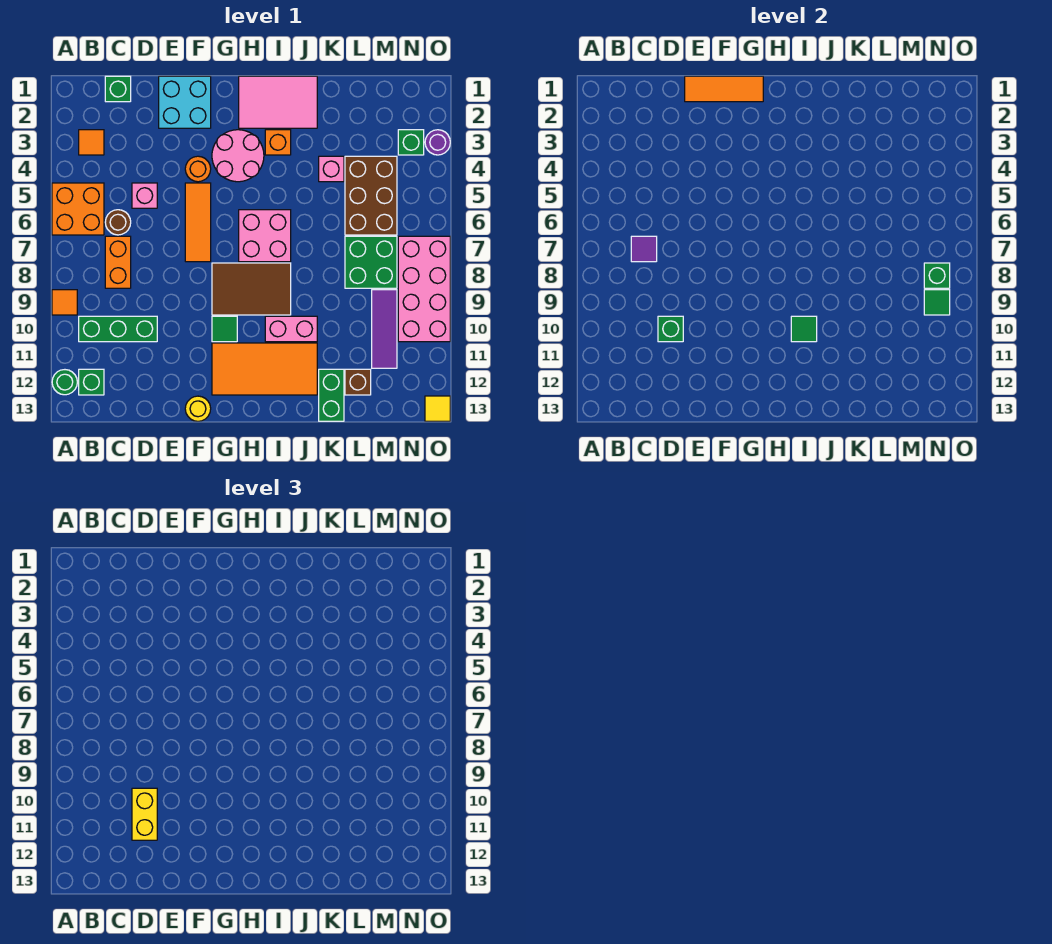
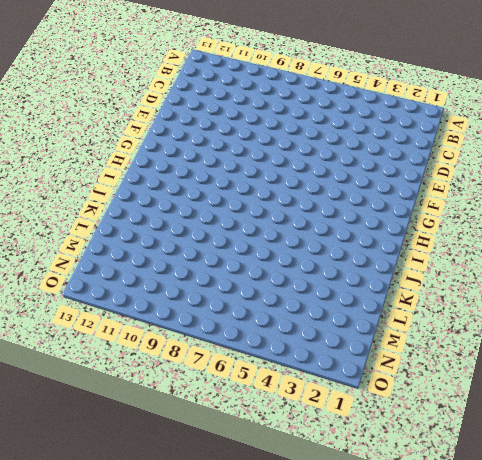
none -> orange brick A5:B6 level 1
none -> orange tile A9 level 1
none -> green round brick A12 level 1
none -> orange tile B3 level 1

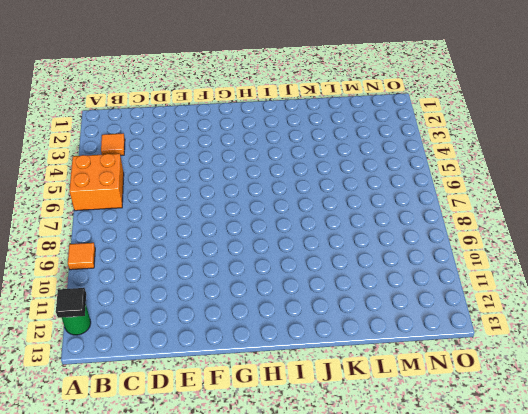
black tile A12 level 2 -> none
none -> green brick B10:D10 level 1
none -> green brick B12 level 1
none -> green brick C1 level 1
none -> brown round brick C6 level 1

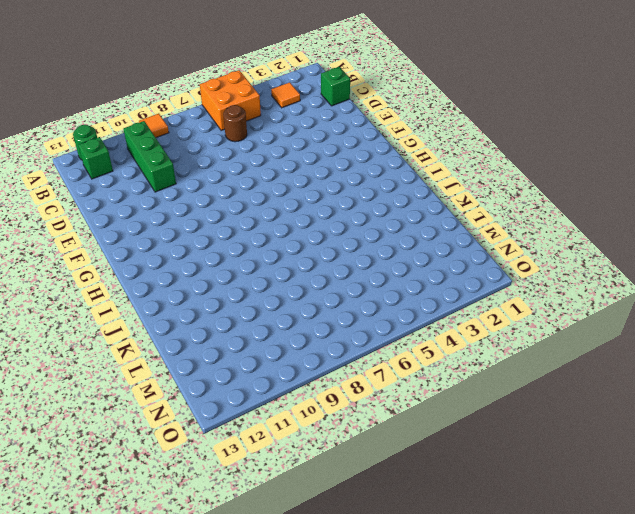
none -> orange brick C7:C8 level 1
none -> pink brick D5 level 1
none -> cyan brick E1:F2 level 1
none -> orange round brick F4 level 1

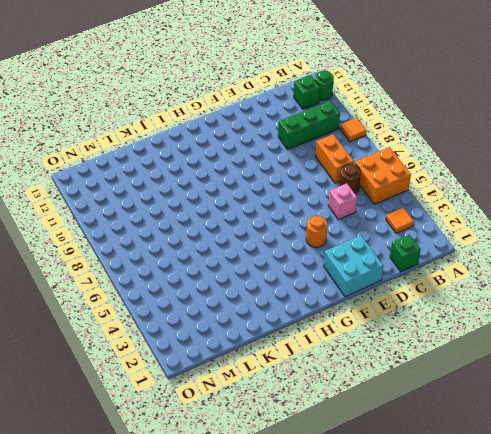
none -> orange tile F5:F7 level 1
none -> yellow round brick F13 level 1
none -> pink round brick G3:H4 level 1
none -> brown tile G8:I9 level 1

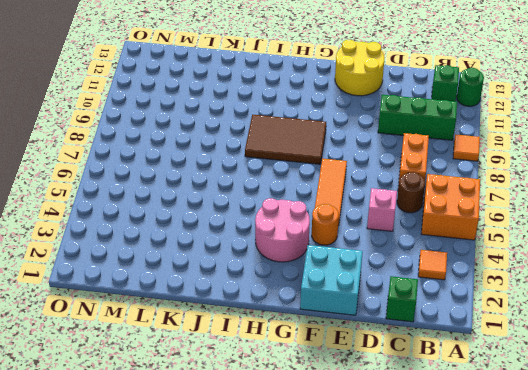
yellow round brick E12:F13 level 1 -> yellow round brick F13 level 1
none -> green tile G10 level 1
none -> orange tile G11:J12 level 1
none -> pink tile H1:J2 level 1
none -> pink brick H6:I7 level 1

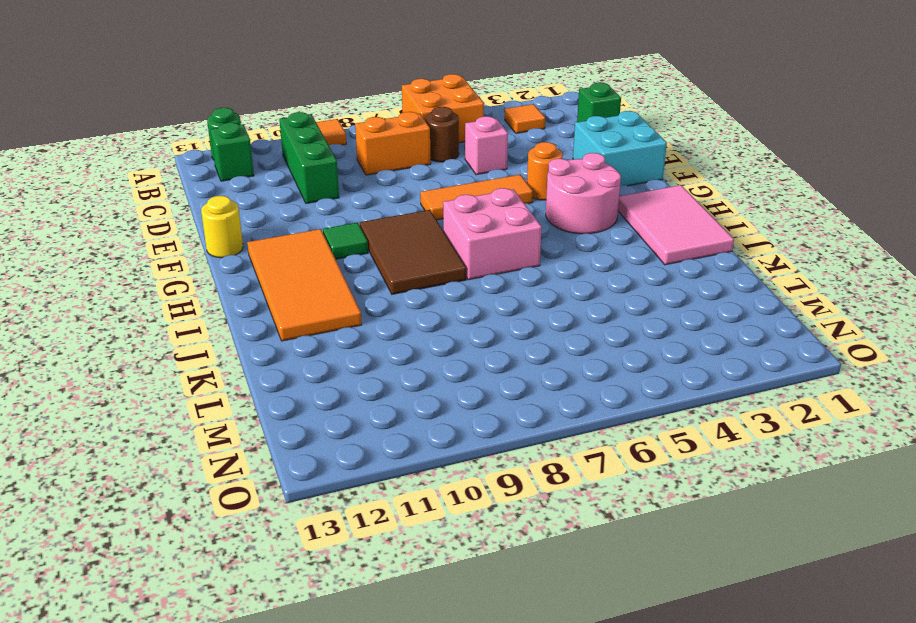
none -> orange brick I3 level 1
none -> pink brick I10:J10 level 1
none -> pink brick K4 level 1
none -> green brick K12:K13 level 1

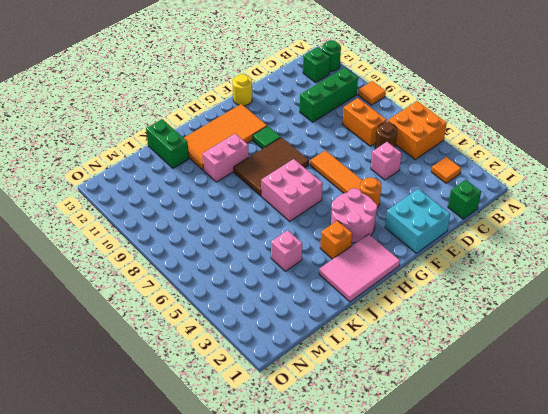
none -> brown brick L4:M6 level 1
none -> green brick L7:M8 level 1
none -> brown brick L12 level 1
none -> purple tile M9:M11 level 1

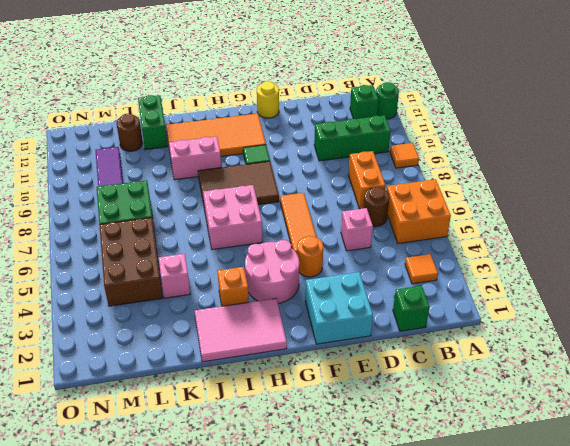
brown round brick L12 level 1 -> brown brick L12 level 1
none -> green brick N3 level 1
none -> pink brick N7:O10 level 1
none -> purple round brick O3 level 1
none -> yellow tile O13 level 1

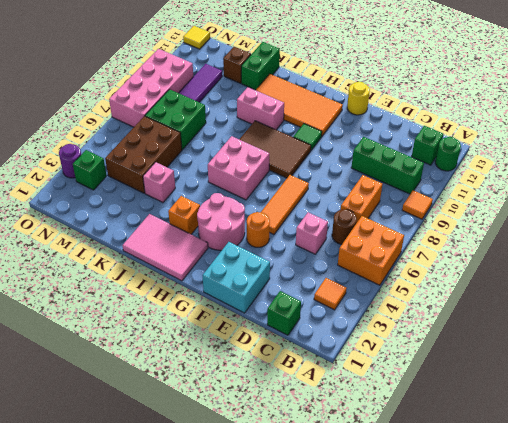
none -> purple tile C7 level 2
none -> green brick D10 level 2
none -> orange tile E1:G1 level 2
none -> green tile I10 level 2

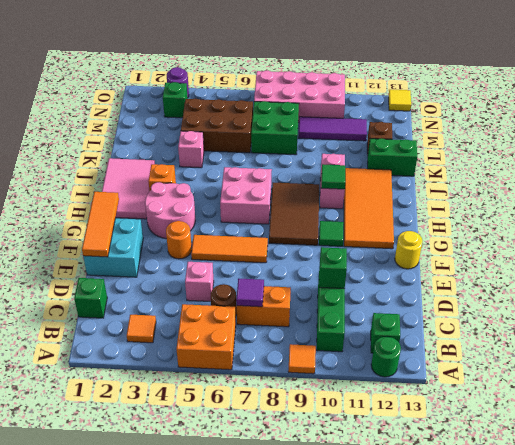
none -> green brick N8 level 2
none -> green tile N9 level 2
none -> yellow brick D10:D11 level 3

